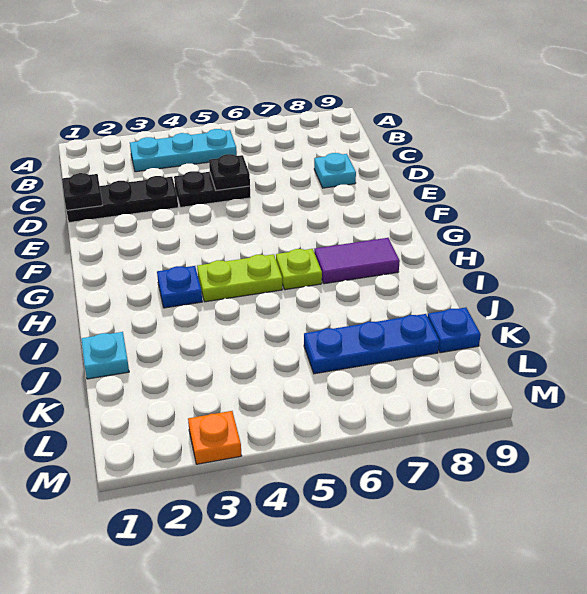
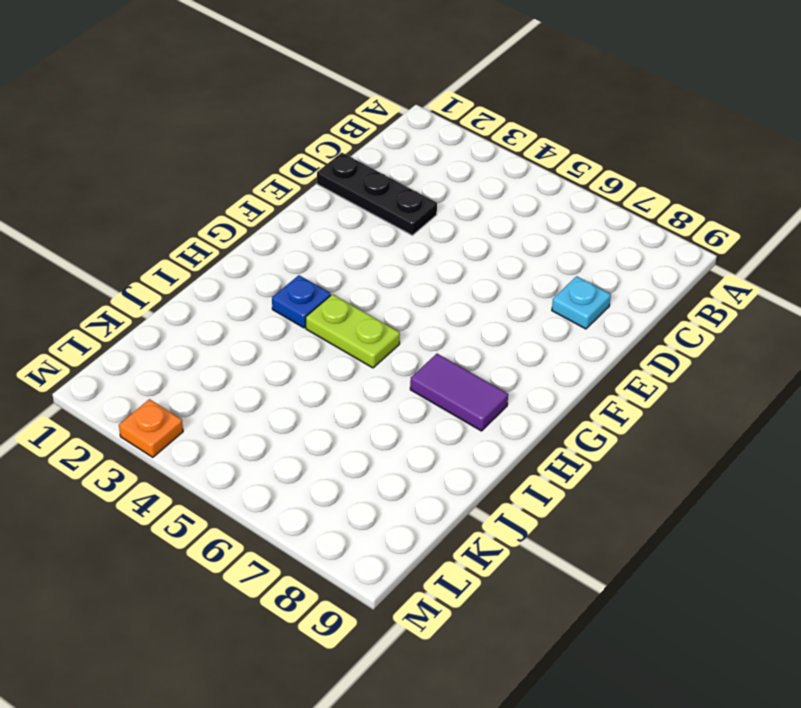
none -> cyan plate B3:B5 level 1
none -> black plate D4:D5 level 1
none -> lime plate H6 level 1

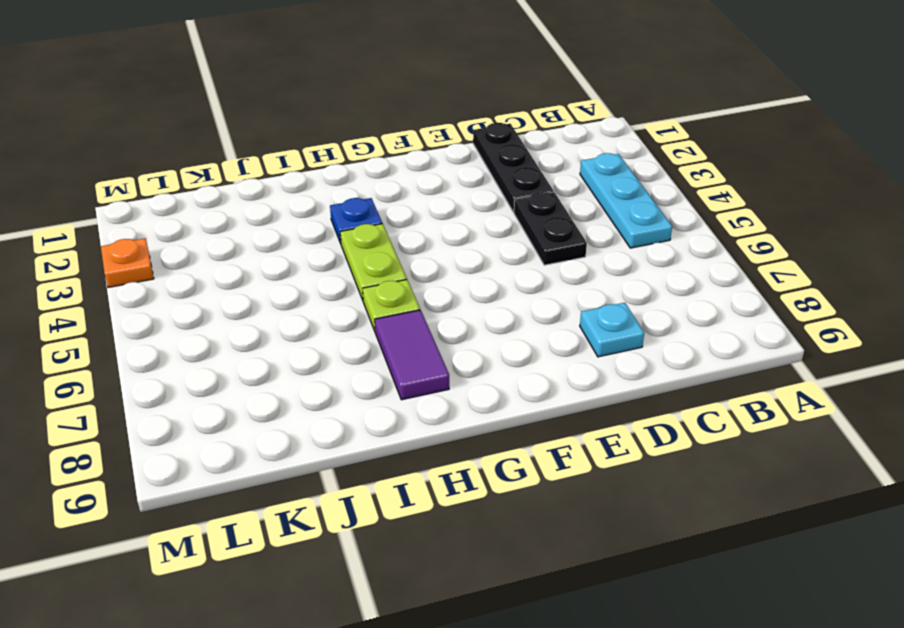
none -> cyan plate J1 level 1
none -> blue plate K6:K8 level 1
none -> blue plate K9 level 1

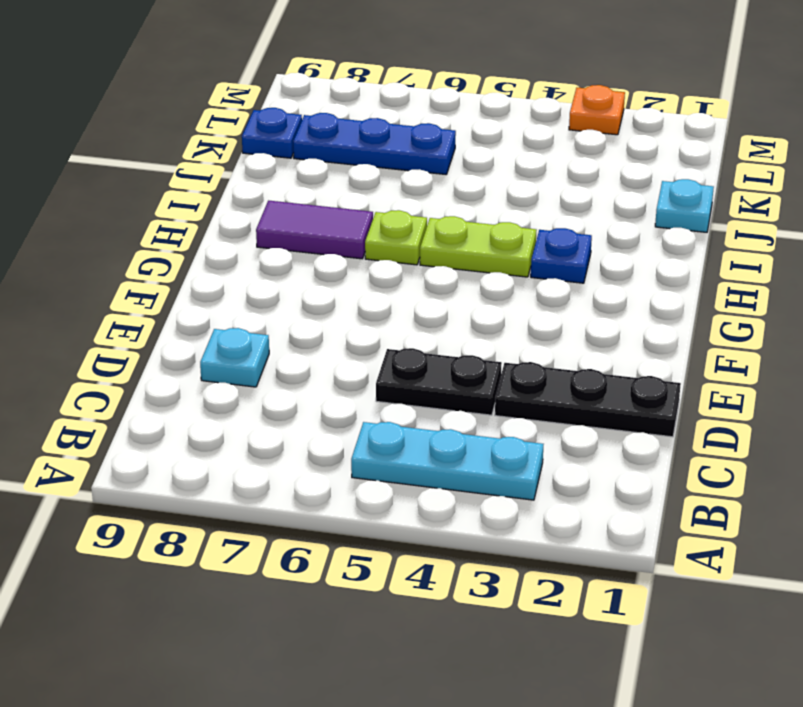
none -> black plate D1 level 2
none -> black plate D5 level 2

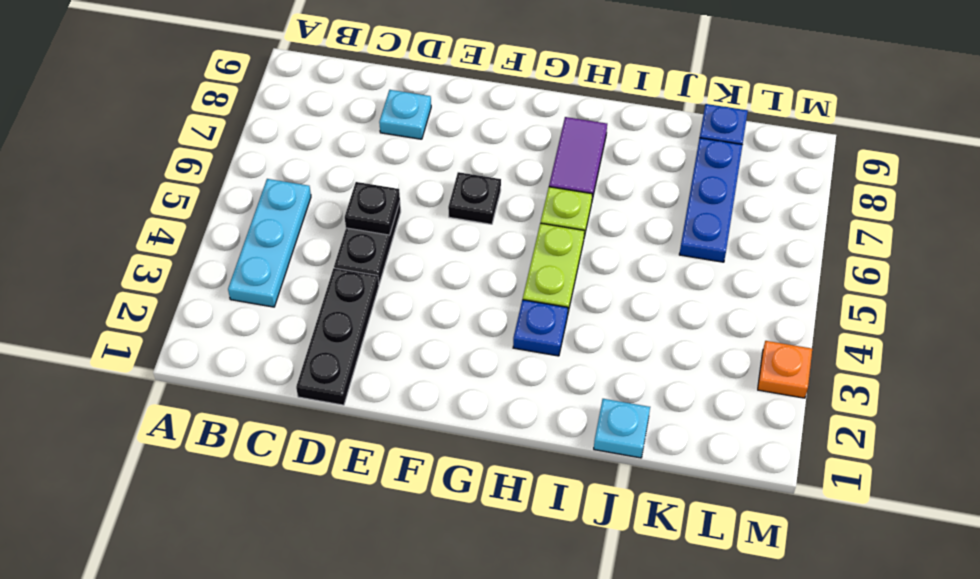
black plate F6 level 1 -> black plate D1 level 2

